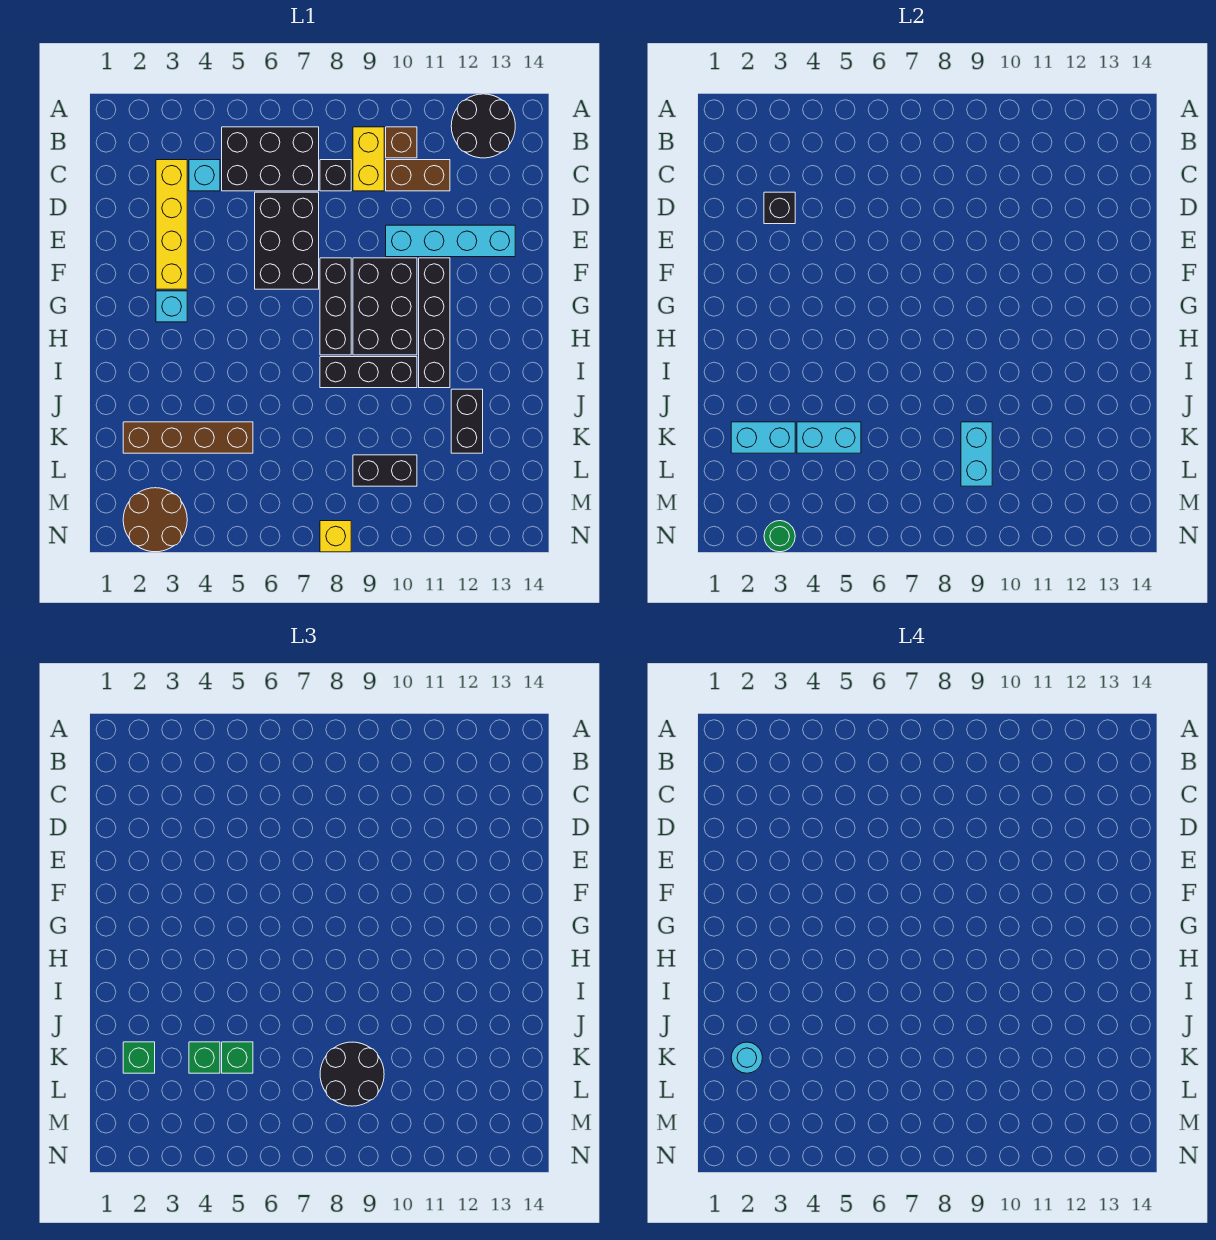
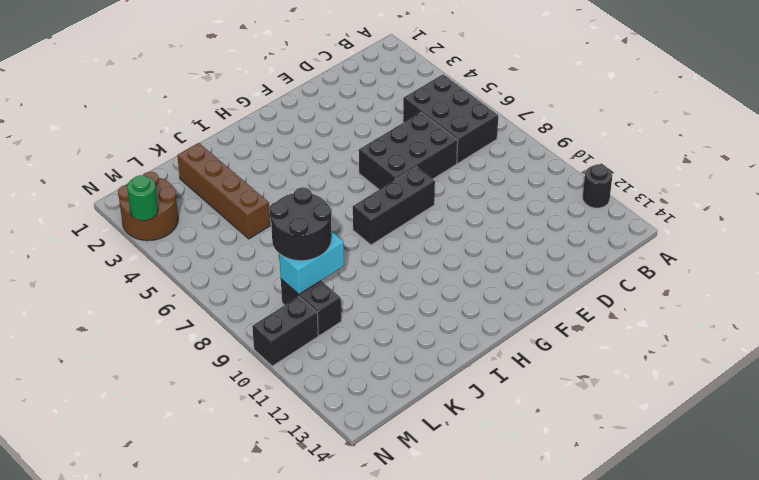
black round brick A12 level 1 -> black round brick A12:B13 level 1
black brick M10:N10 level 1 -> black brick J12:K12 level 1
none -> yellow brick B9:C9 level 1
none -> brown brick B10 level 1
none -> yellow brick C3:F3 level 1
none -> cyan brick C4 level 1

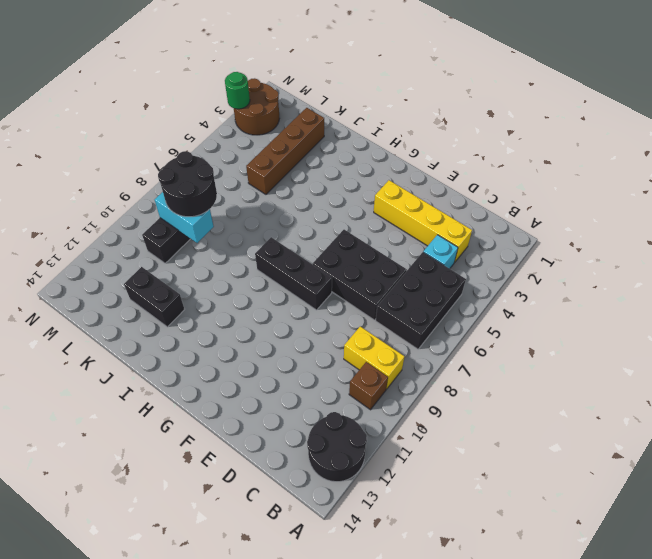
none -> black brick C8 level 1
none -> brown brick C10:C11 level 1
none -> cyan brick E10:E13 level 1
none -> black brick F9:H10 level 1

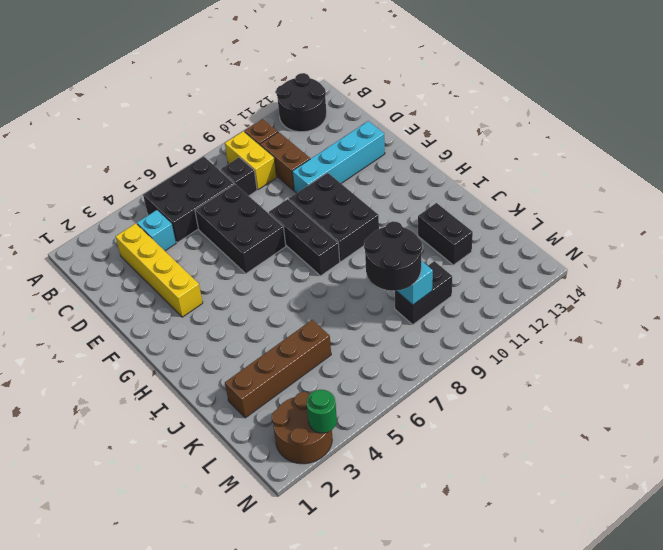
brown brick C10:D10 level 1 -> brown brick C10:C11 level 1
none -> black brick F11:I11 level 1
none -> cyan brick G3 level 1
none -> black brick I8:I10 level 1
none -> yellow brick N8 level 1

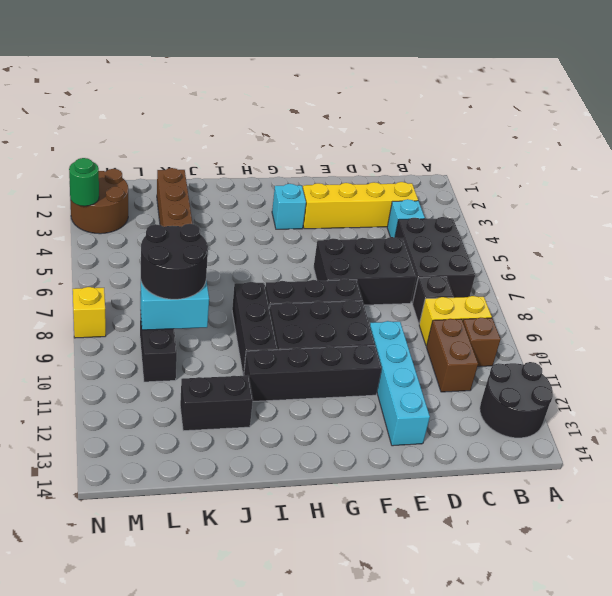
none -> black brick D3 level 2
none -> cyan brick K2:K3 level 2
none -> cyan brick K4:K5 level 2
none -> green brick K2 level 3

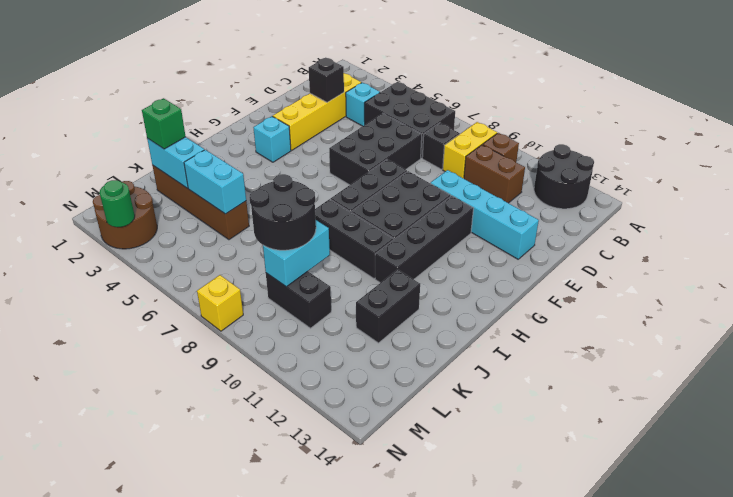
none -> green brick K4 level 3
none -> green brick K5 level 3
none -> cyan round brick K2 level 4

